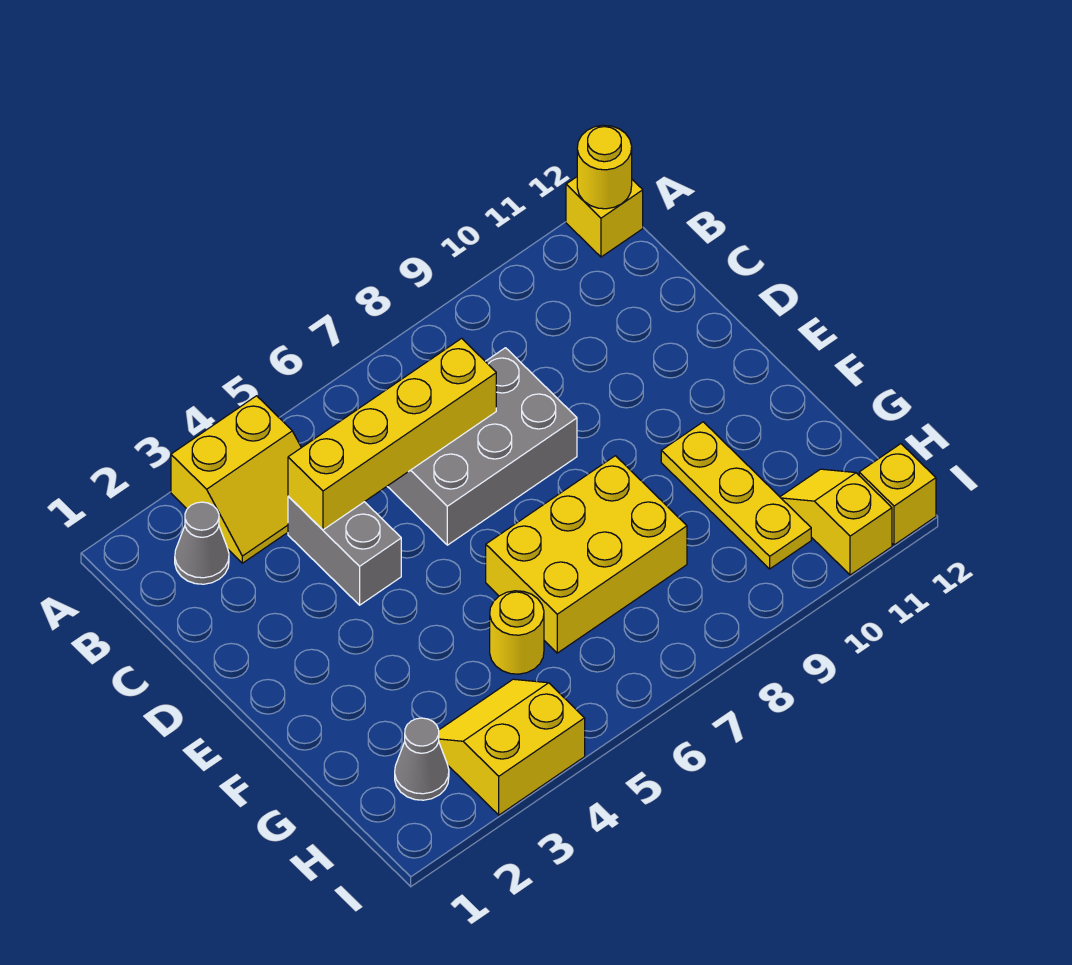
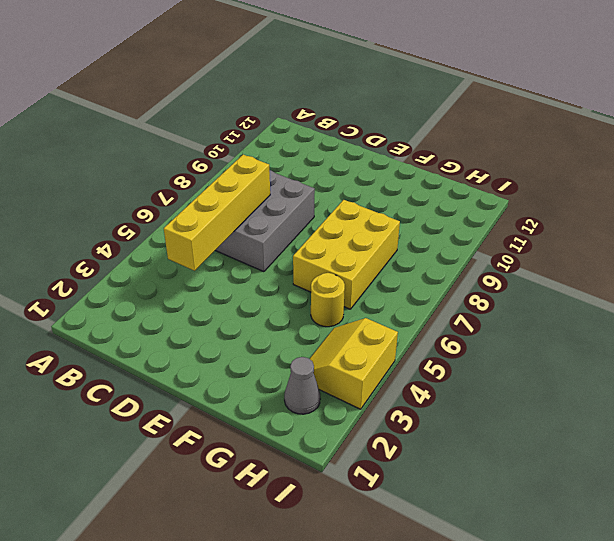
none -> yellow slope A3:B4 level 1 top A
none -> yellow brick A12 level 1
none -> grey cone B2 level 1

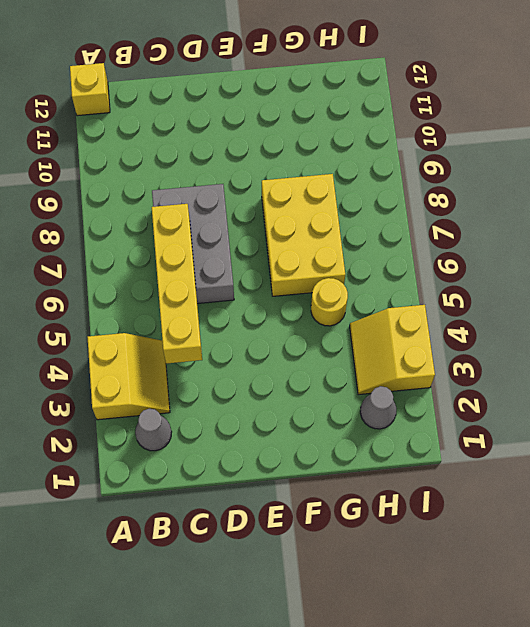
none -> grey brick C4:D4 level 1
none -> yellow plate F10:H10 level 1
none -> yellow slope H11:I11 level 1 top I

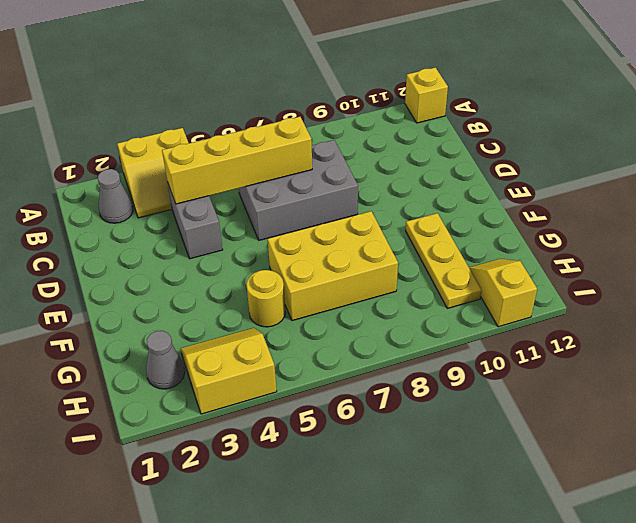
none -> yellow brick I12 level 1
none -> yellow round brick A12 level 2

